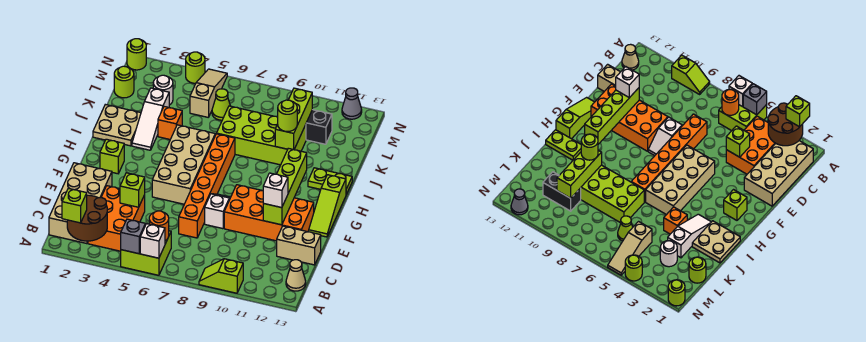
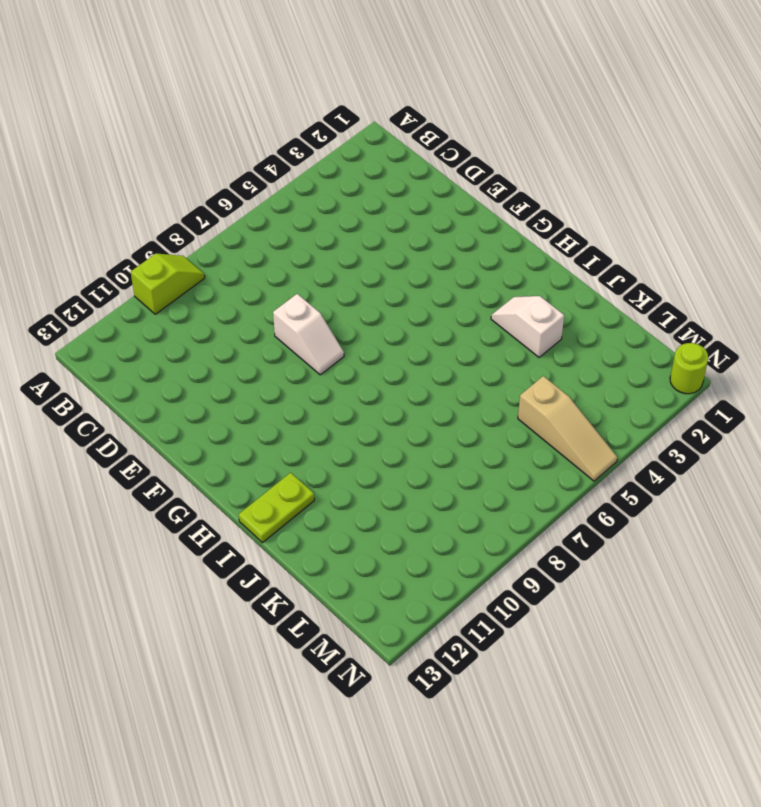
white slope I3:J3 level 1 top J -> white slope I3:K3 level 1 top K
none -> lime brick A5:B6 level 1
none -> tan brick B1:E2 level 1
none -> orange brick B3:D4 level 1
none -> tan cone B13 level 1

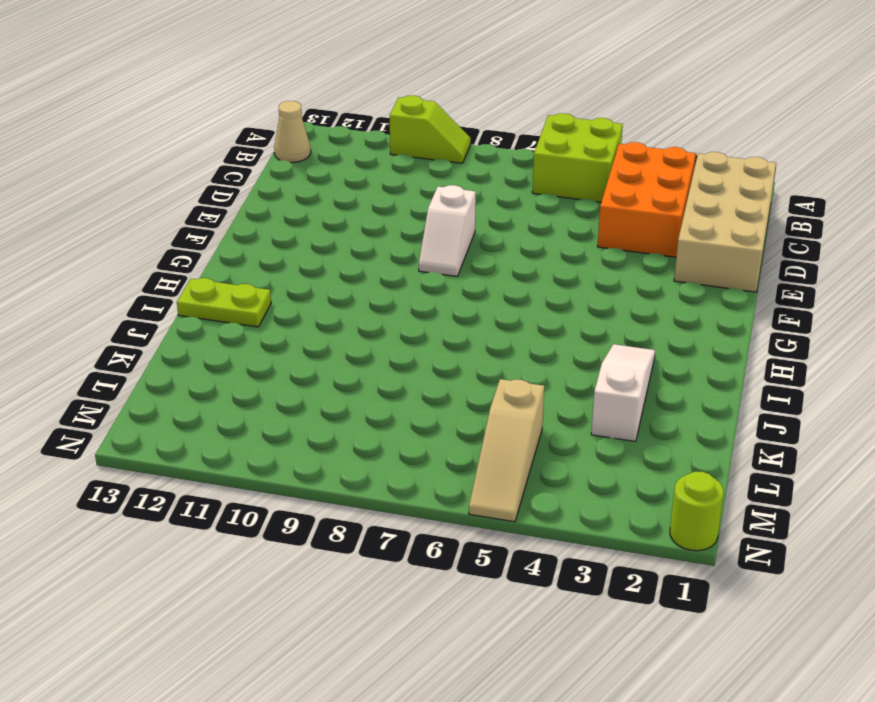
none -> orange brick D7:I7 level 1
none -> tan brick D12:D13 level 1
none -> orange brick E9:F12 level 1
none -> tan brick F5:I6 level 1

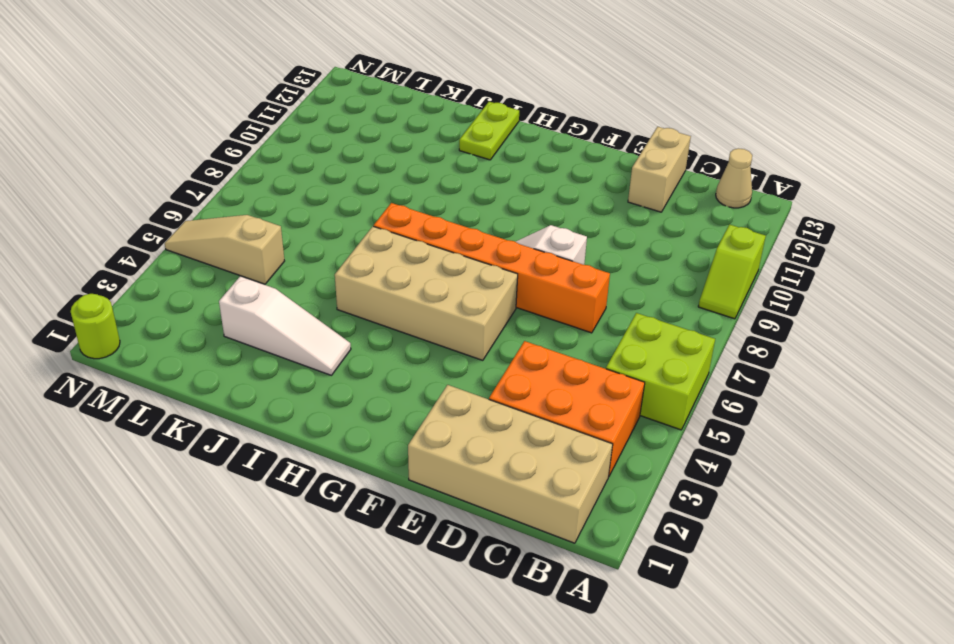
none -> orange brick E9:F12 level 1
none -> lime slope F13:H13 level 1 top H
none -> lime brick G2 level 1
none -> tan plate I1:J2 level 1

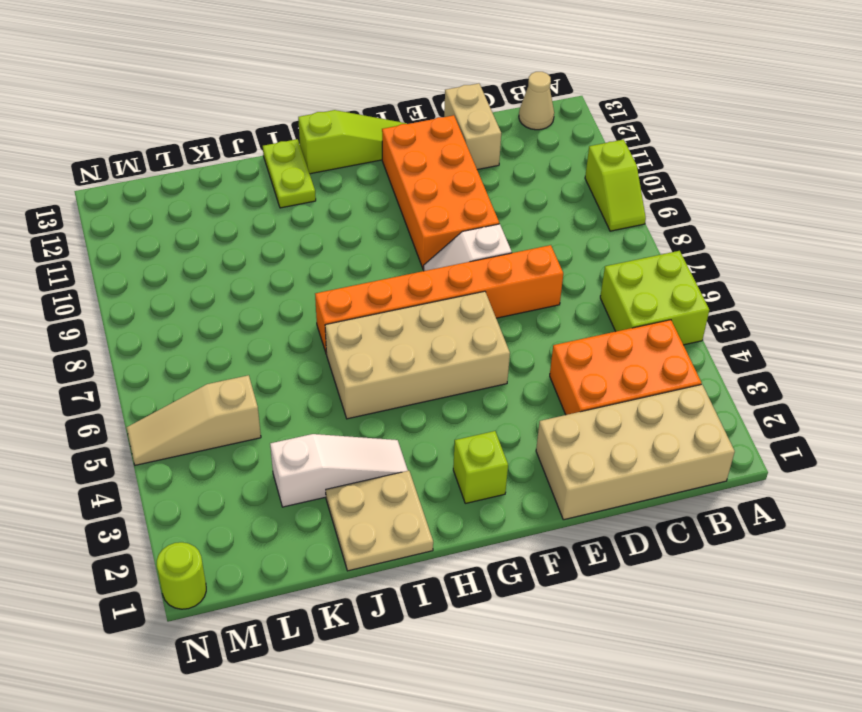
none -> orange brick J4 level 1
none -> lime brick J7:K10 level 1
none -> lime round brick L1 level 1
none -> white round brick L3 level 1

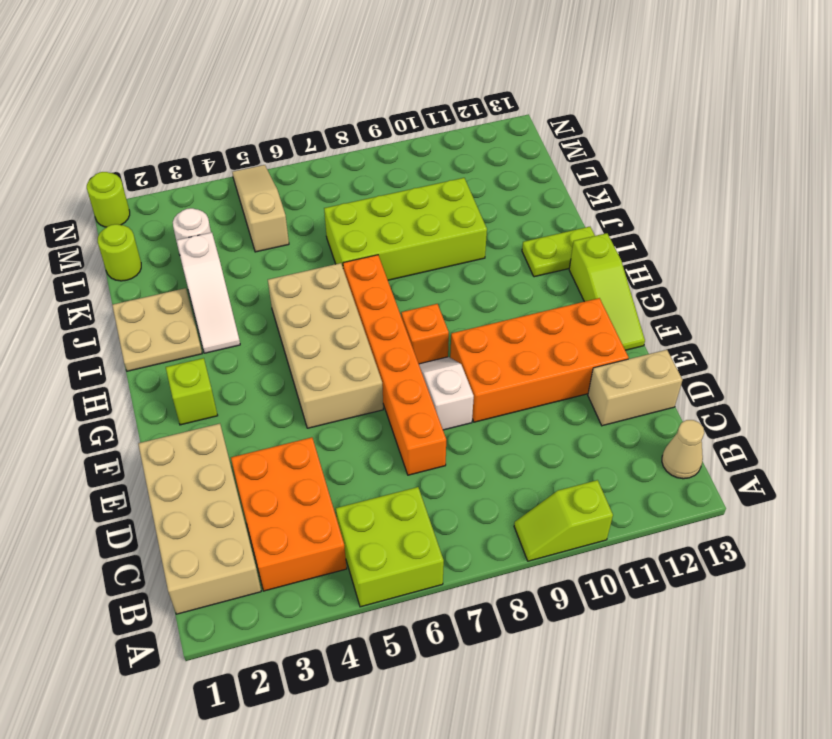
orange brick G8 level 1 -> orange brick J4 level 1
none -> lime cone L6 level 1
none -> black brick L10:L11 level 1
none -> lime round brick N4 level 1
none -> grey cone N12 level 1

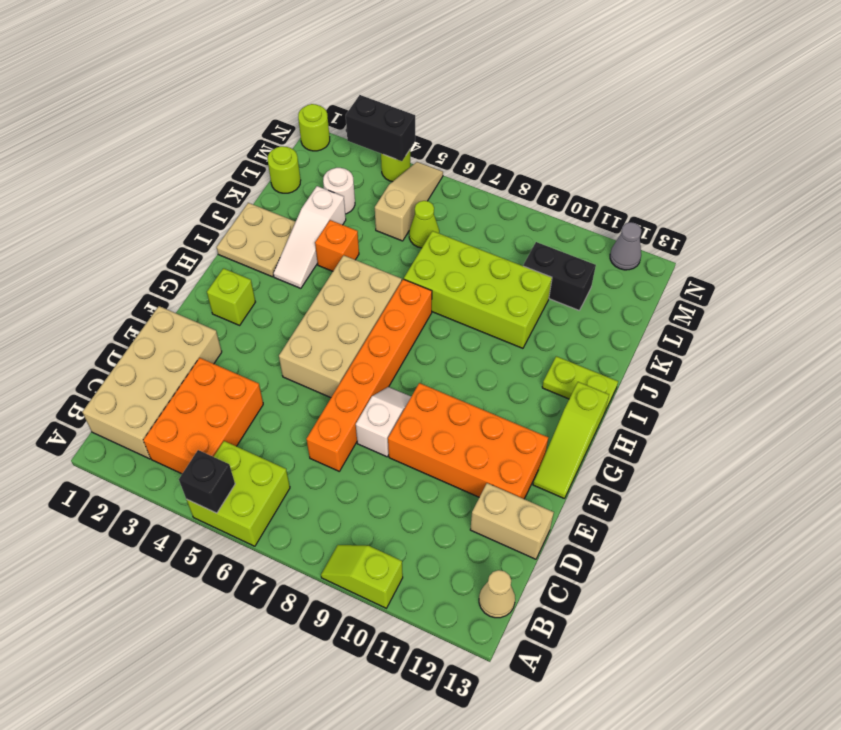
black brick A5 level 2 -> grey brick A5 level 2
black brick N3:N4 level 2 -> none
none -> brown round brick A2:B3 level 2
none -> white brick A6 level 2
none -> orange round brick B6 level 2
none -> lime brick D4 level 2

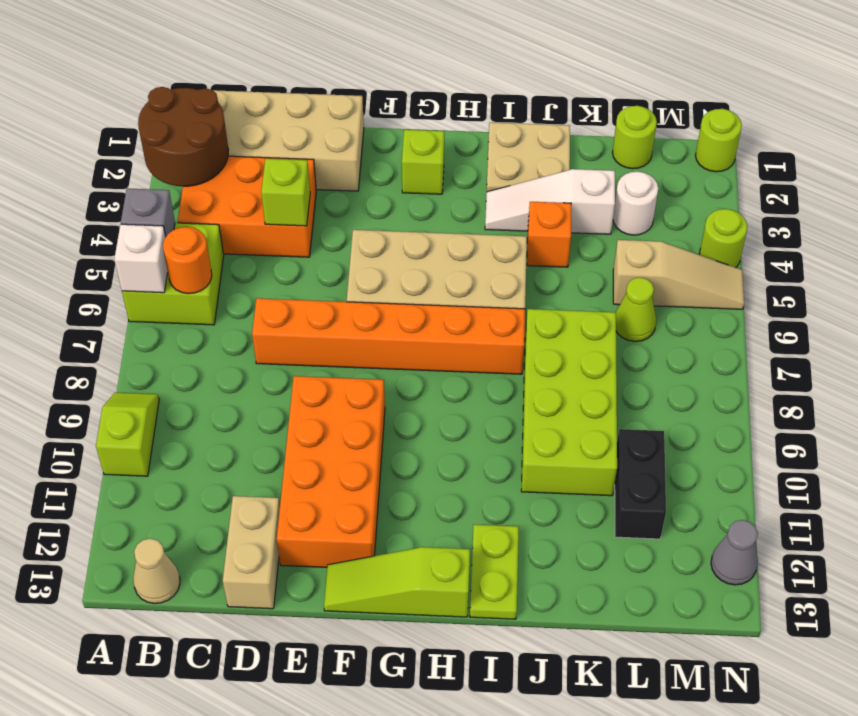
none -> white slope E8:F8 level 1 top E
none -> lime brick E11:H11 level 2
none -> lime brick J10:L10 level 2
none -> lime brick A2 level 3

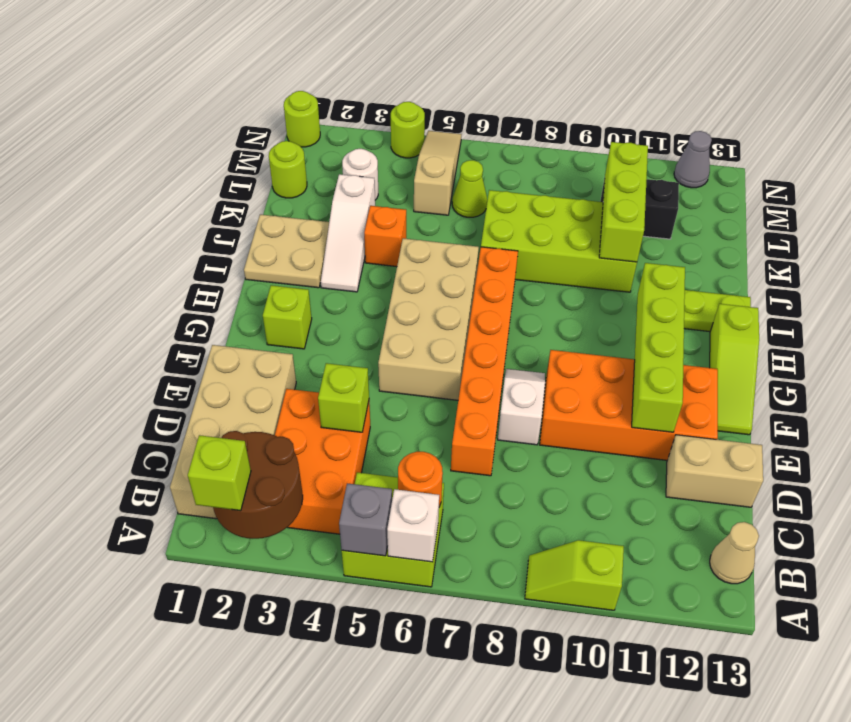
none -> white brick E11 level 3
none -> lime round brick J10 level 3

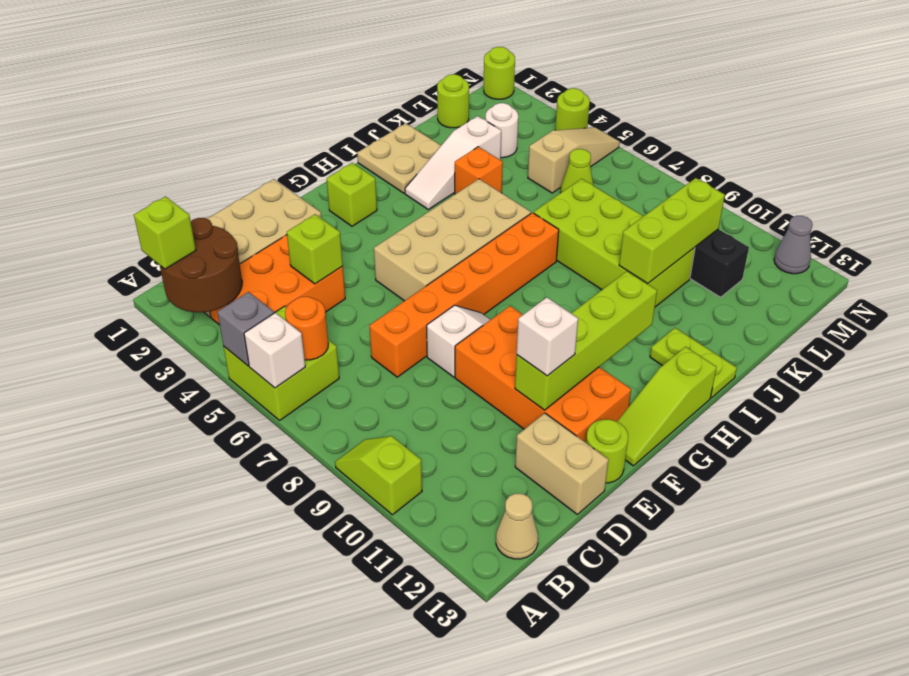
lime round brick E13 level 1 -> lime round brick J10 level 3

